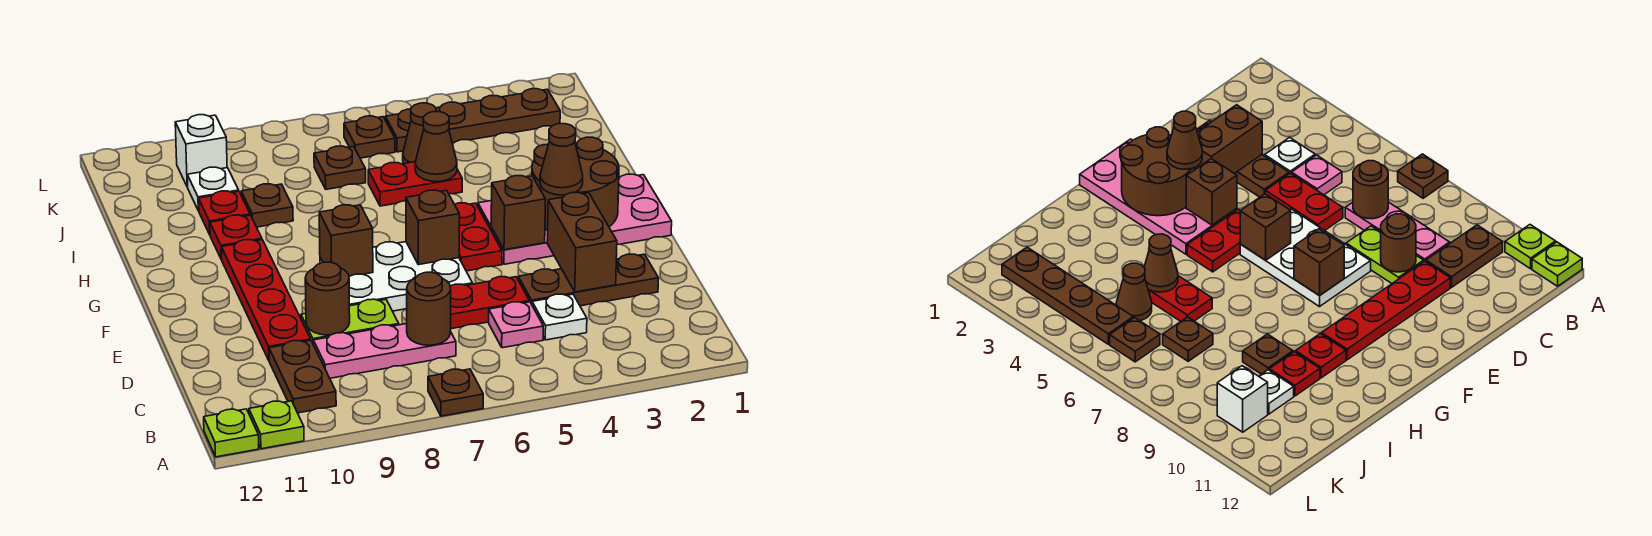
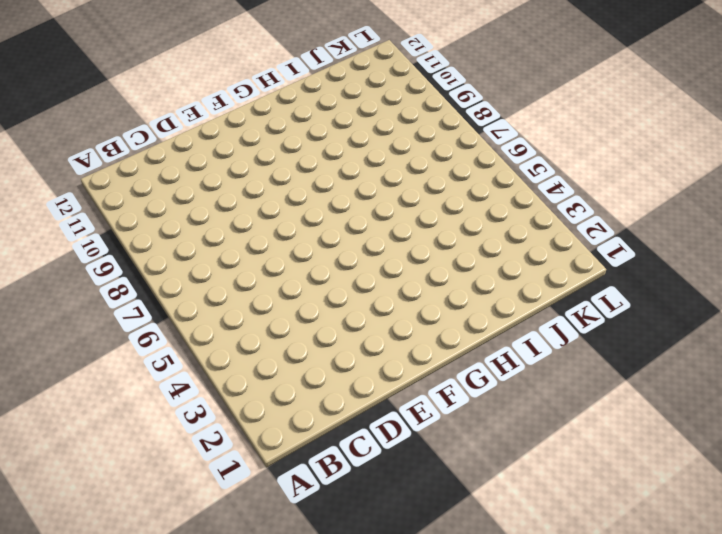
none -> brown plate A7 level 1
none -> lime plate A11 level 1
none -> lime plate A12 level 1
none -> brown plate B10:C10 level 1

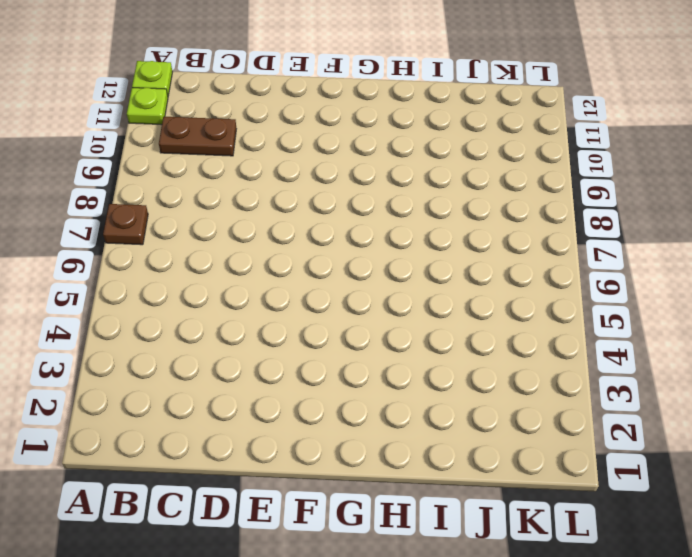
none -> white plate C4 level 1
none -> pink plate C5 level 1
none -> pink plate C7:C9 level 1
none -> brown plate D2:D4 level 1

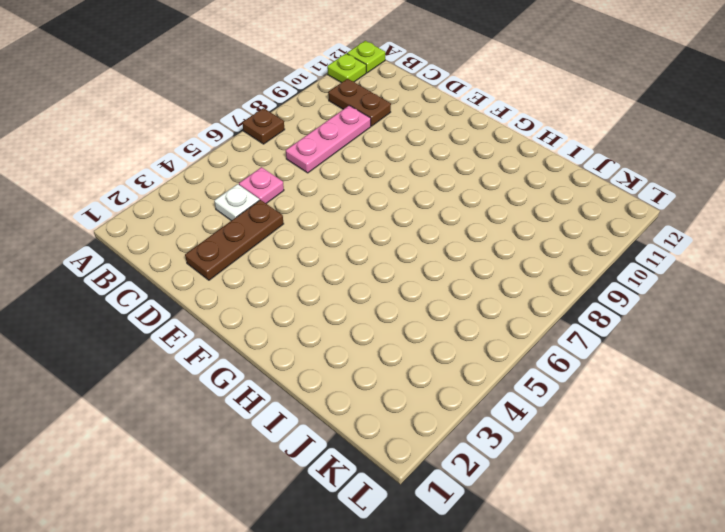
none -> red plate D5:D6 level 1
none -> lime plate D8:D9 level 1
none -> red plate D10:G10 level 1
none -> white plate E6:F8 level 1

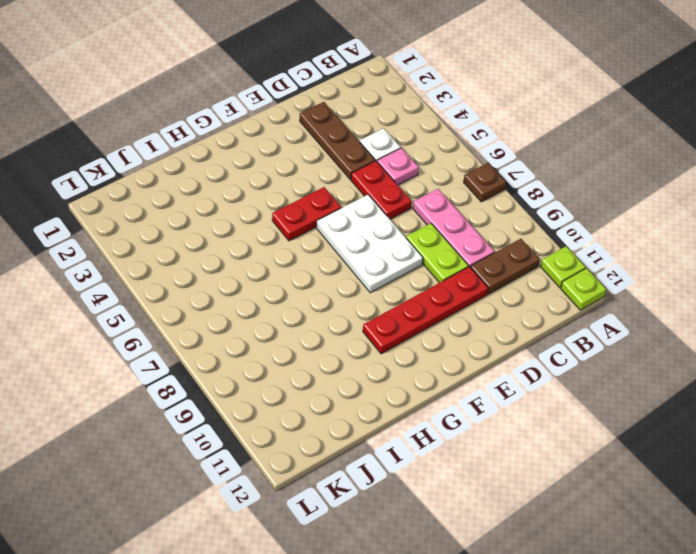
none -> pink plate F1:G4 level 1
none -> red plate H10 level 1
none -> red plate I5:I6 level 1
none -> brown plate I9 level 1

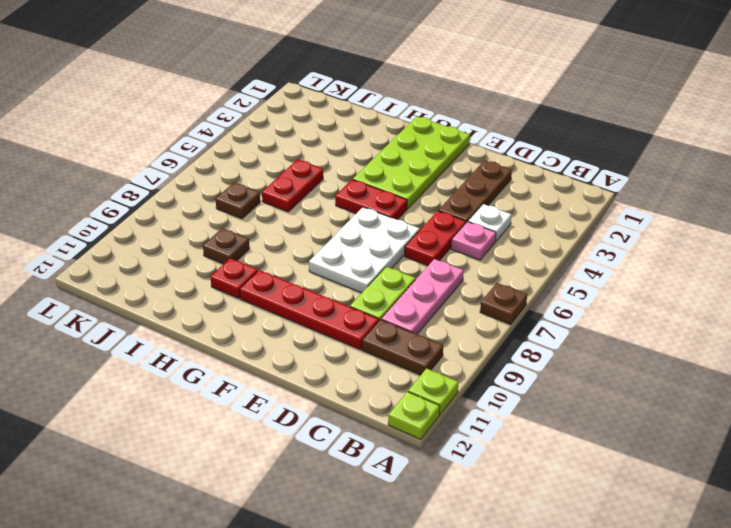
lime plate F1:G4 level 1 -> pink plate F1:G4 level 1
none -> red plate I10 level 1
none -> brown cone J5 level 1
none -> white plate J10 level 1
none -> brown plate K2:K5 level 1

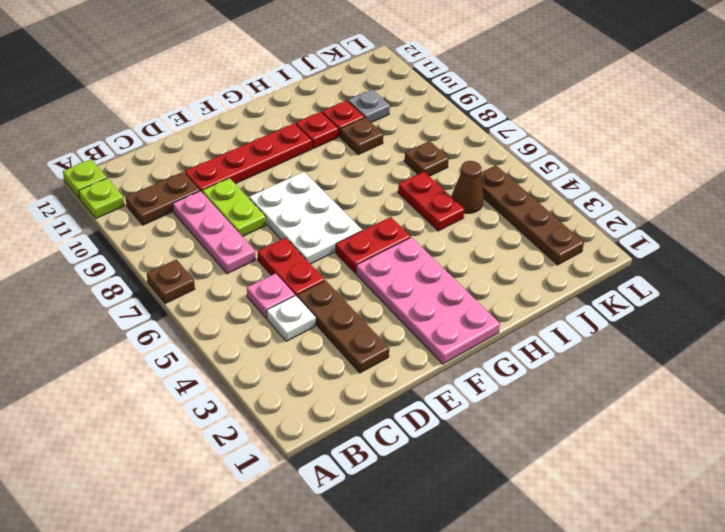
grey plate J10 level 1 -> white plate J10 level 1
none -> brown plate K6 level 1
none -> white brick K10 level 1
none -> brown round brick C7 level 2
none -> brown brick D3:E3 level 2

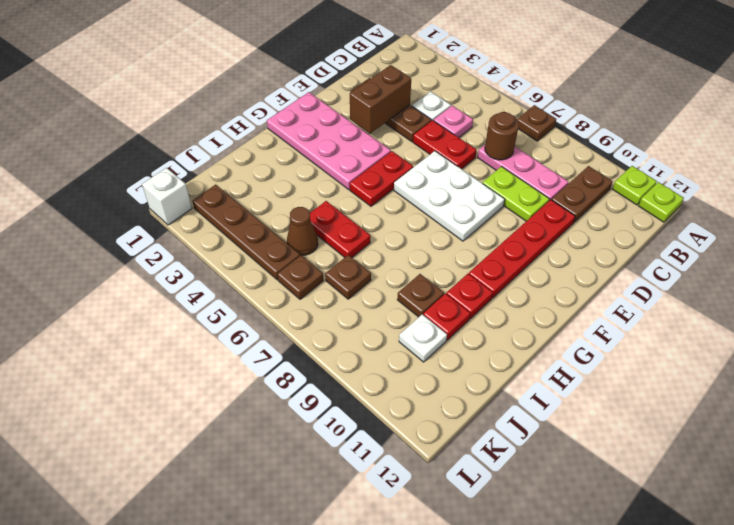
white brick L1 level 1 -> white brick K10 level 1
none -> brown round brick D9 level 2
none -> brown round brick F2:G3 level 2
none -> brown brick F4 level 2
none -> brown brick F6 level 2

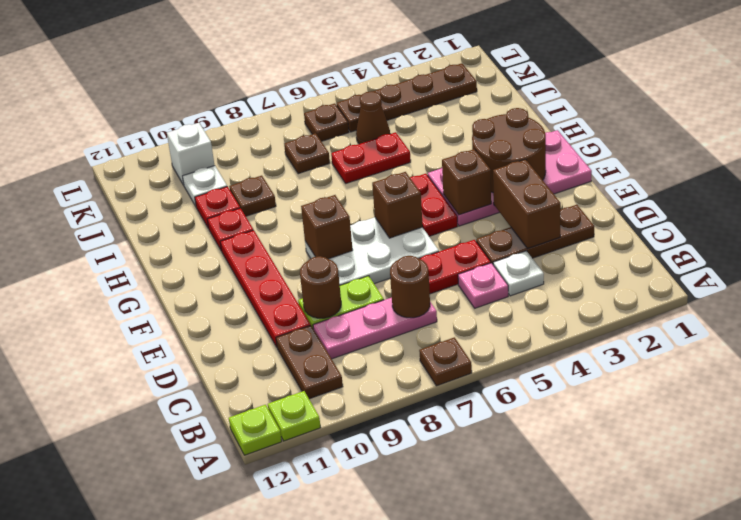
none -> brown cone I5 level 2
none -> brown cone F3 level 3

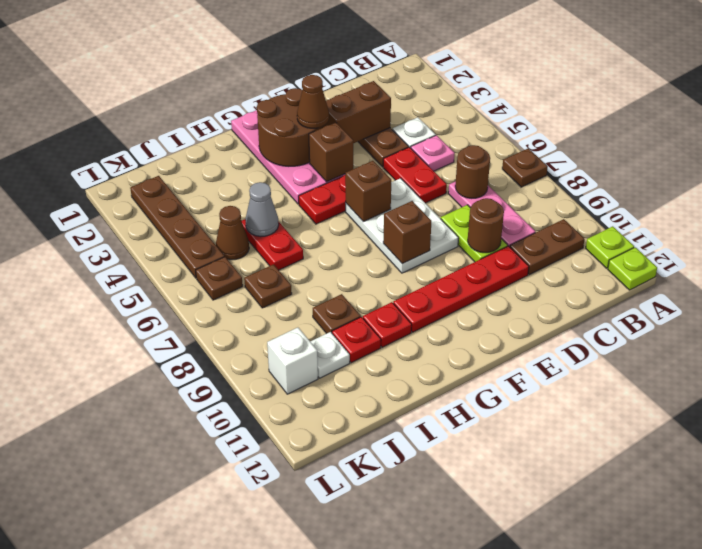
grey cone I5 level 2 -> brown cone I5 level 2

